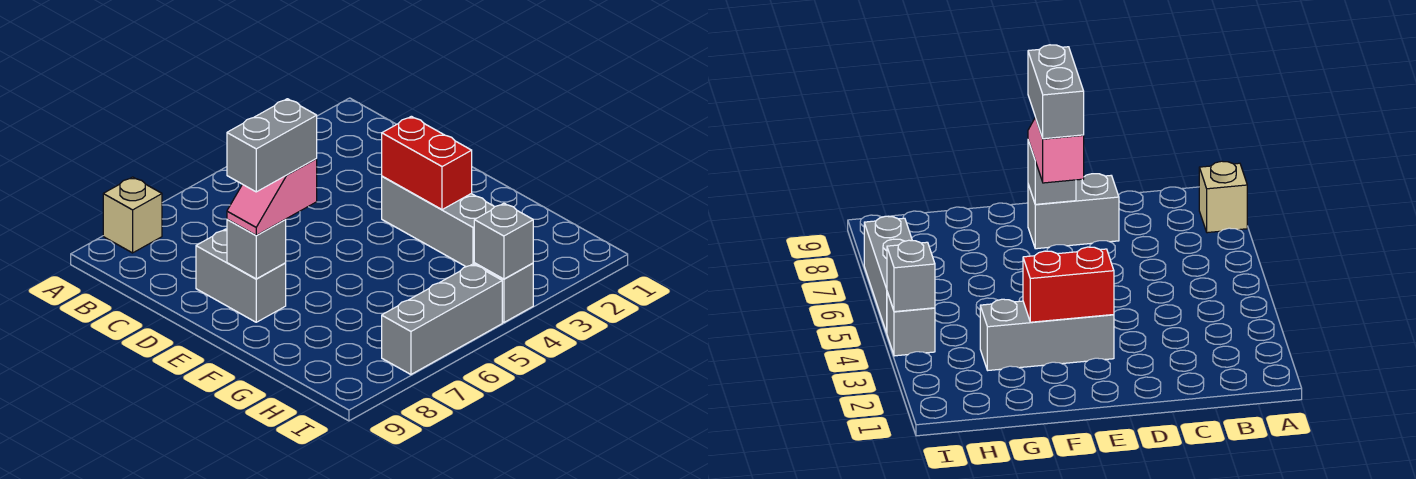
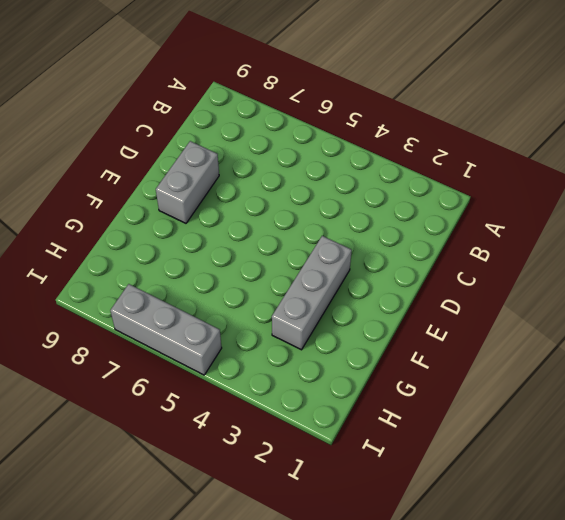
none -> tan brick A8 level 1
none -> grey brick I4 level 1

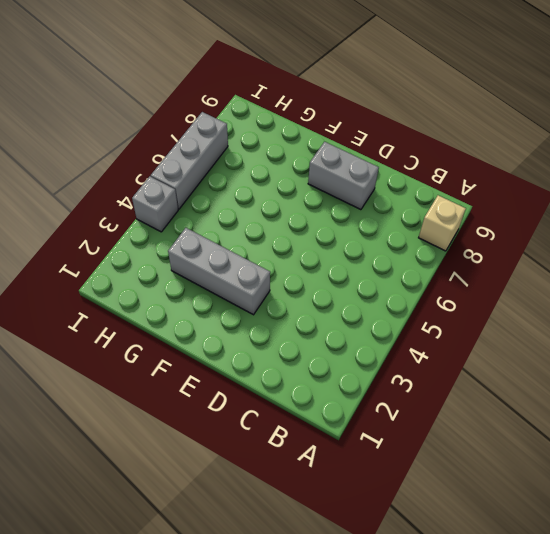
none -> red brick E3:F3 level 2
none -> grey brick E8 level 2

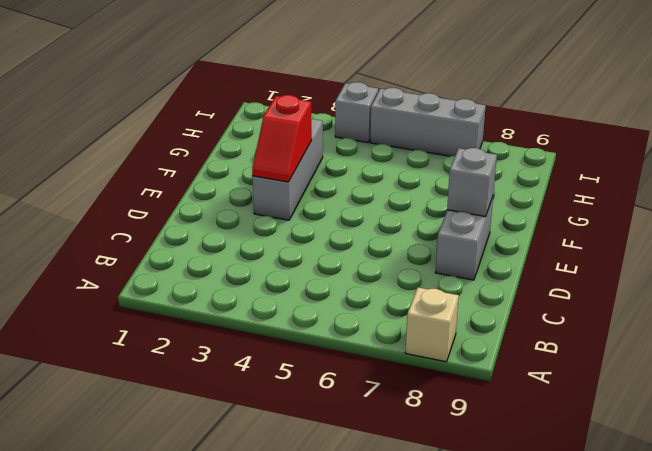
red slope E3:F3 level 2 top F -> red brick E3:F3 level 2
none -> grey brick I4 level 2
none -> pink slope E7:E8 level 3 top 7

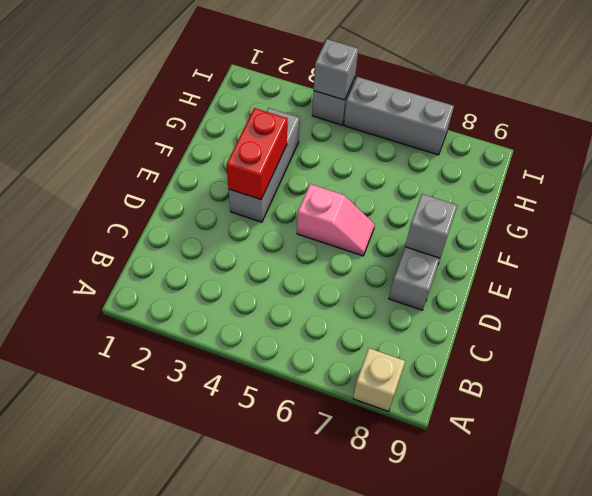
pink slope E5:E6 level 1 top 5 -> pink slope E7:E8 level 3 top 7
none -> grey brick E7:E8 level 4

